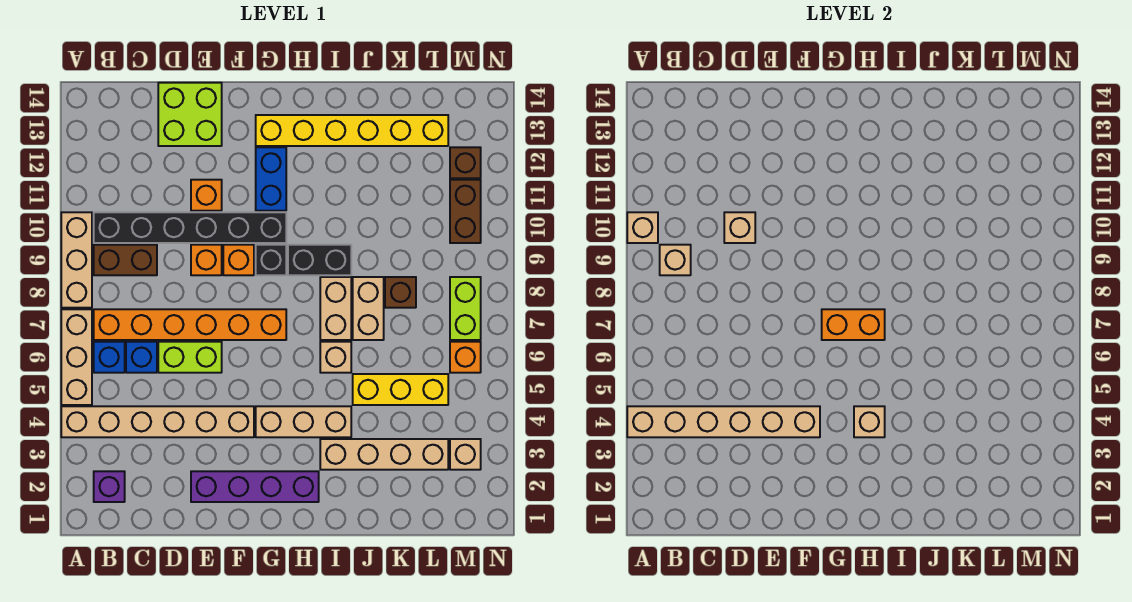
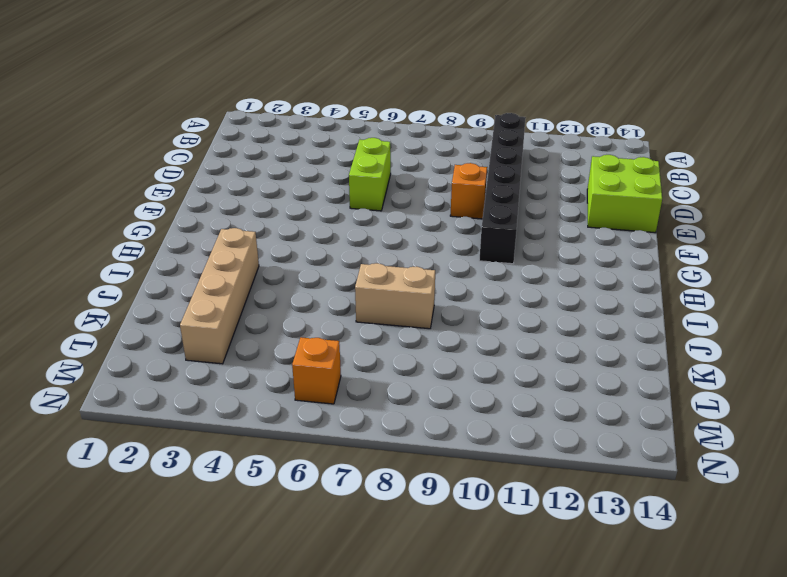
none -> tan brick A4:F4 level 1
none -> tan brick A5:A7 level 1
none -> tan brick A8:A10 level 1
none -> purple brick B2 level 1

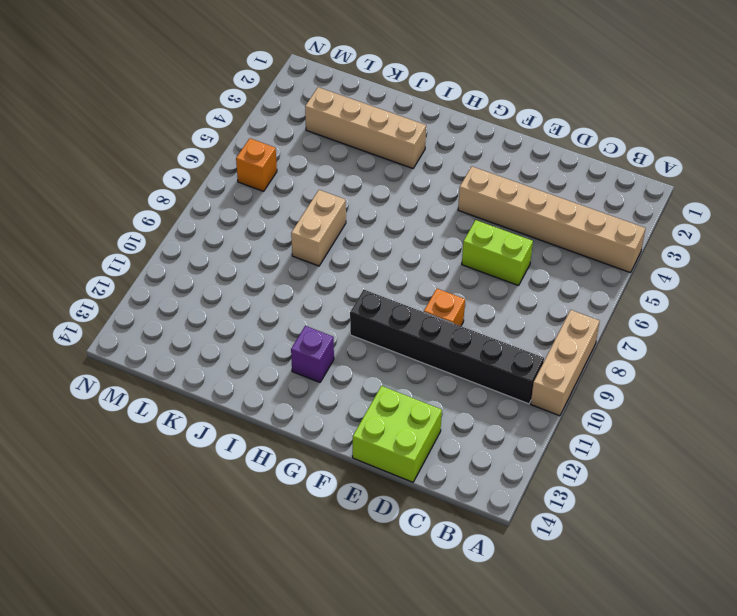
purple brick H12 level 1 -> purple brick B2 level 1
none -> tan brick A5:A7 level 1
none -> blue brick B6 level 1
none -> orange brick B7:G7 level 1
none -> brown brick B9:C9 level 1

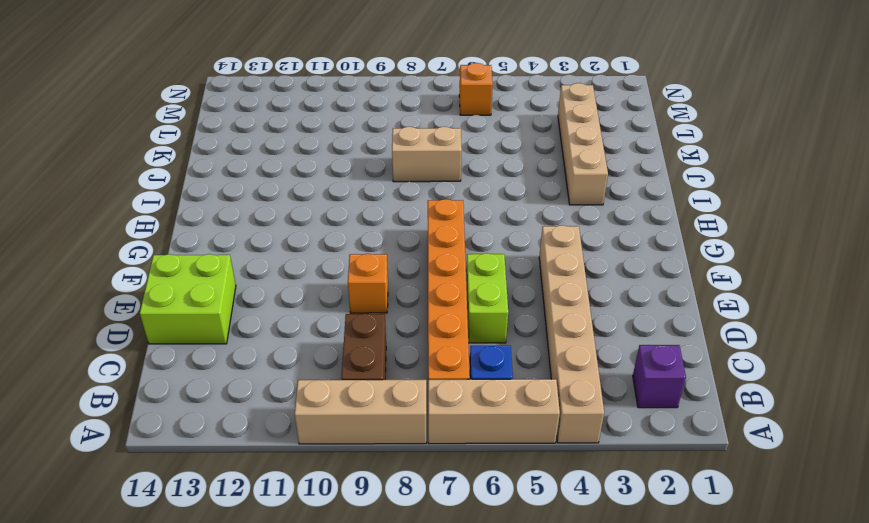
none -> black brick B10:G10 level 1
none -> blue brick C6 level 1
none -> purple brick E2:H2 level 1
none -> orange brick E11 level 1

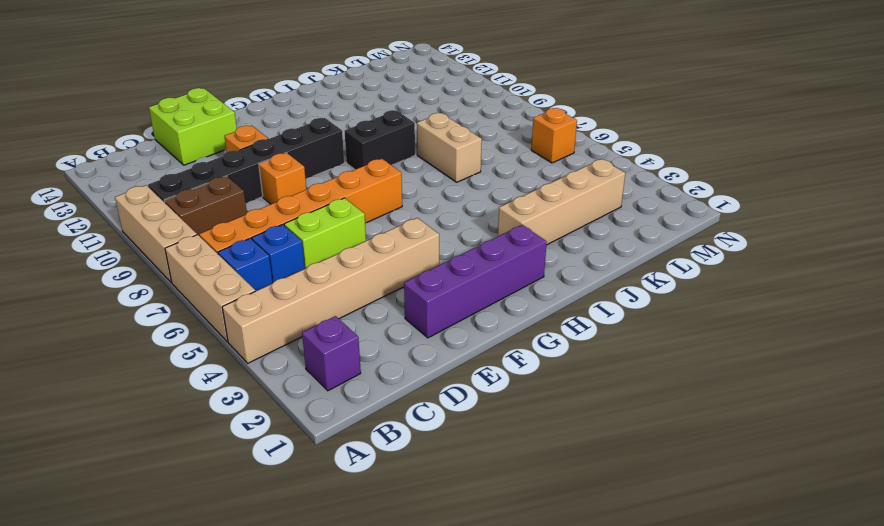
none -> orange brick F9 level 1
none -> tan brick G4:I4 level 1
none -> black brick G9 level 1
none -> blue brick G11:G12 level 1

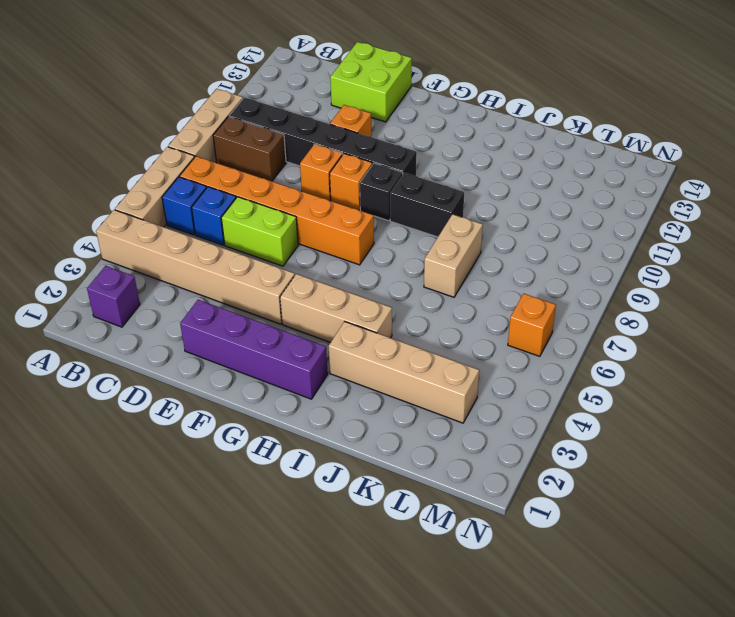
none -> blue brick G11:G12 level 1
none -> yellow brick G13:L13 level 1
none -> tan brick I6 level 1
none -> tan brick I7:I8 level 1

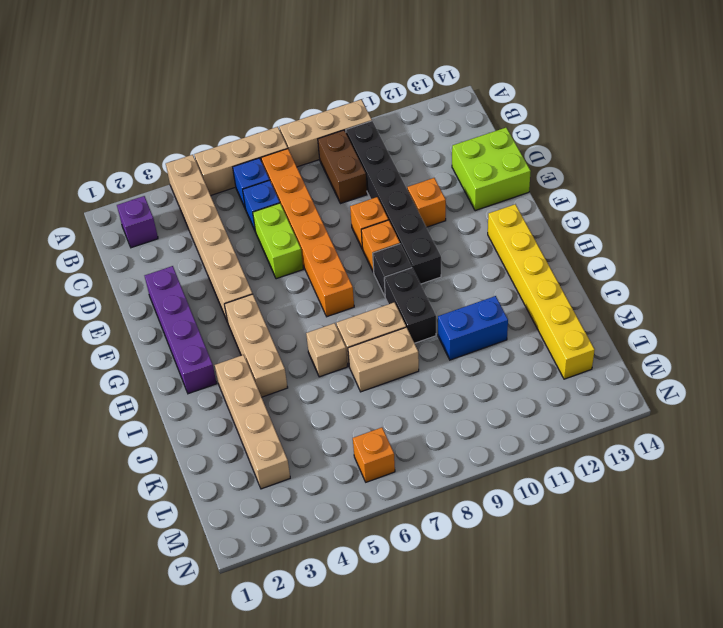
blue brick J10:J11 level 1 -> blue brick G11:G12 level 1
none -> yellow brick J5:L5 level 1
none -> brown brick K8 level 1
none -> tan brick M3 level 1
none -> lime brick M7:M8 level 1

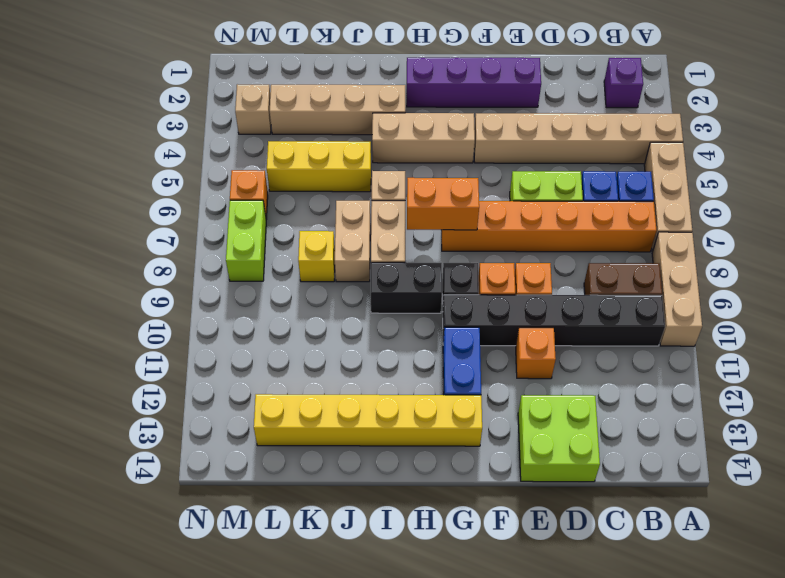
yellow brick K8 level 1 -> brown brick K8 level 1
none -> brown brick M10:M11 level 1
none -> brown brick M12 level 1
none -> tan brick A4:F4 level 2
none -> tan brick A10 level 2

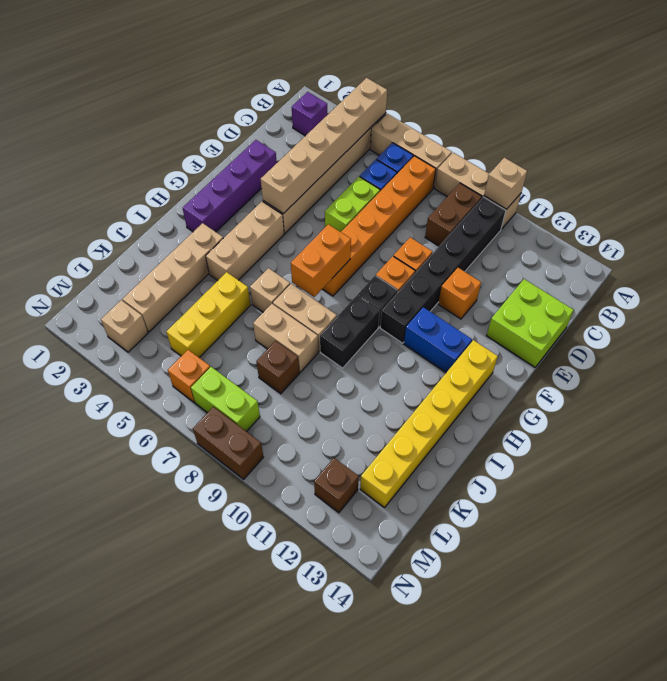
brown brick N8:N9 level 1 -> brown brick M10:M11 level 1
none -> tan brick B9 level 2
none -> tan brick D10 level 2
none -> tan brick H4 level 2

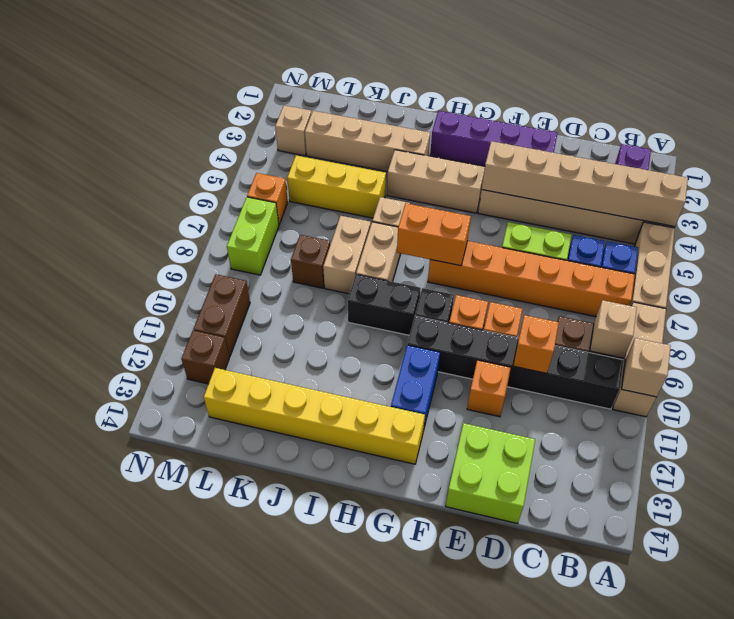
orange brick D10 level 2 -> tan brick D10 level 2
none -> tan brick H4 level 2

